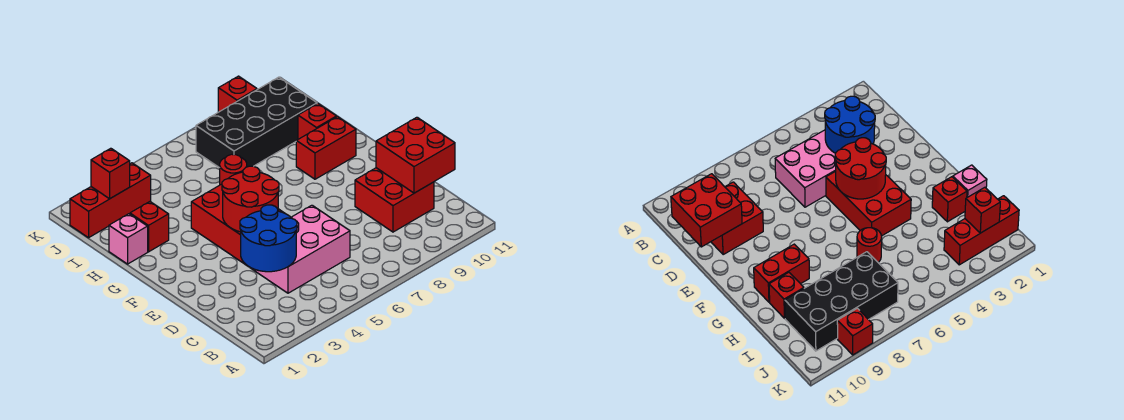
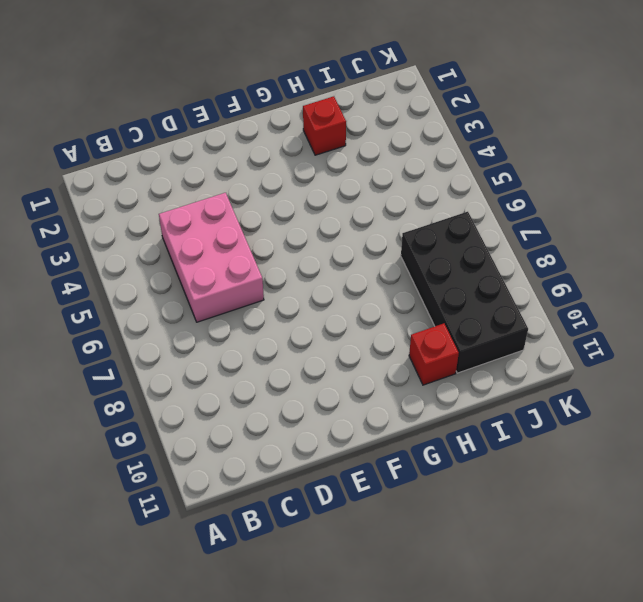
none -> red brick C9:D10 level 1
none -> red brick E4:G5 level 1
none -> red brick G9:G10 level 1

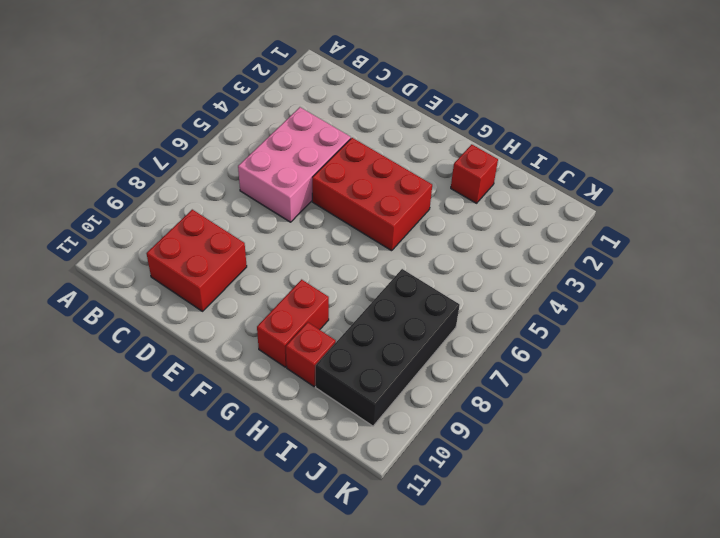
none -> pink brick H1 level 1
none -> red round brick H6 level 1
none -> red brick J1:J3 level 1

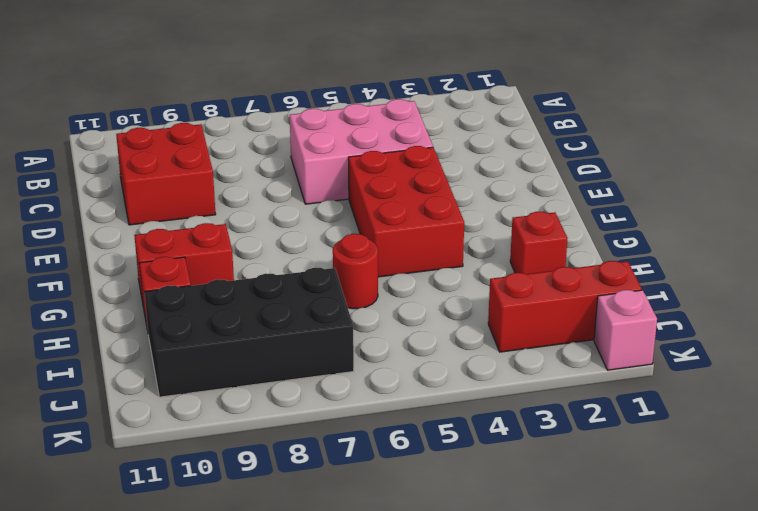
pink brick K1 level 1 -> pink brick H1 level 1
none -> red brick K9 level 1
none -> blue round brick C3:D4 level 2
none -> red brick C10:D11 level 2

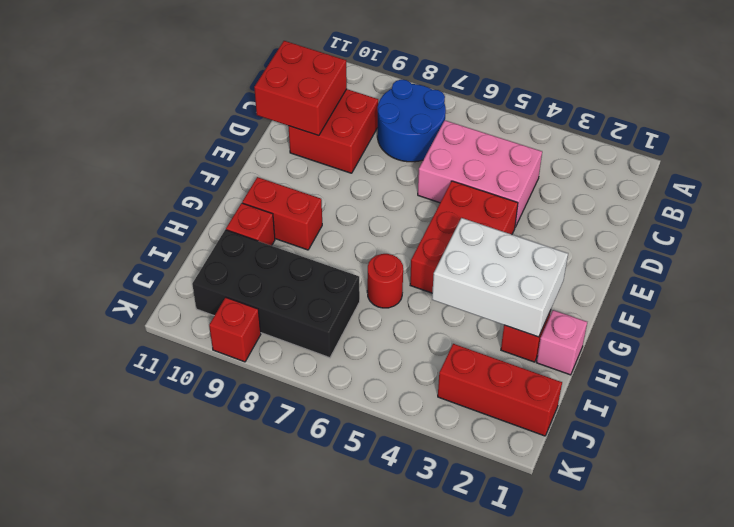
blue round brick B7:C8 level 1 -> blue round brick C3:D4 level 2
white brick G2:H4 level 2 -> none
none -> red round brick E4:F5 level 2
none -> red brick J2 level 2

